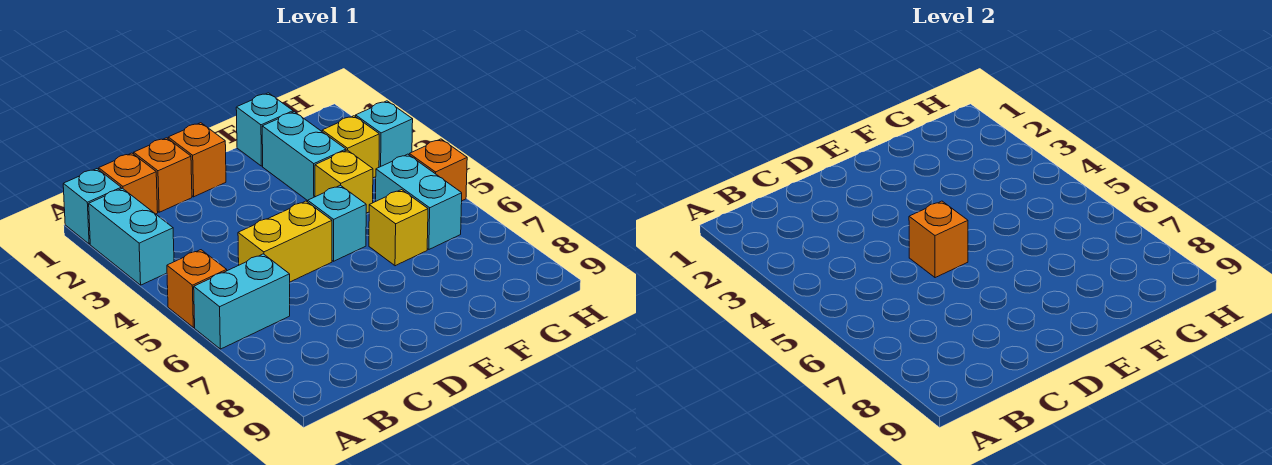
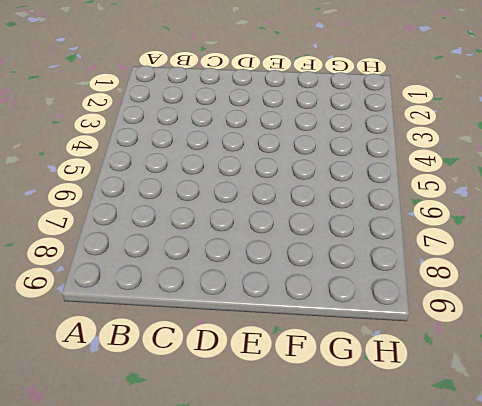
none -> cyan brick A1 level 1
none -> cyan brick A2:A3 level 1
none -> orange brick A5 level 1

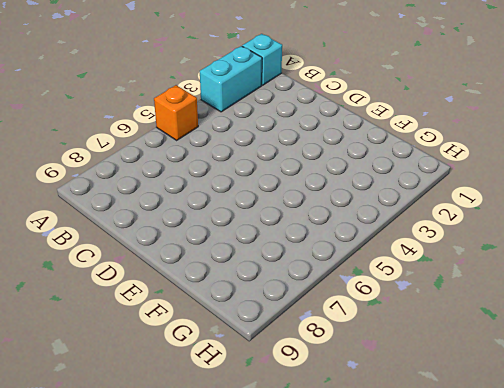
none -> cyan brick A6:B6 level 1
none -> orange brick B1 level 1
none -> orange brick C1 level 1

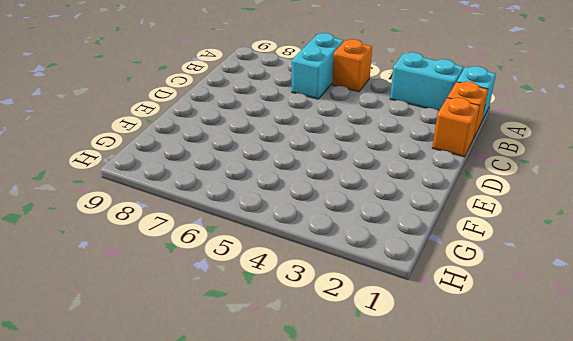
none -> yellow brick C5:D5 level 1
none -> orange brick D1 level 1
none -> cyan brick E5 level 1

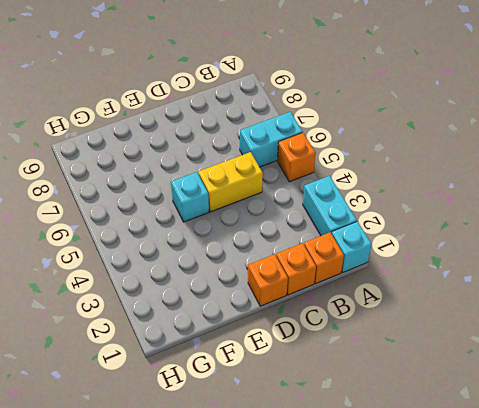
none -> cyan brick F1 level 1
none -> cyan brick F2:F3 level 1
none -> yellow brick F4 level 1

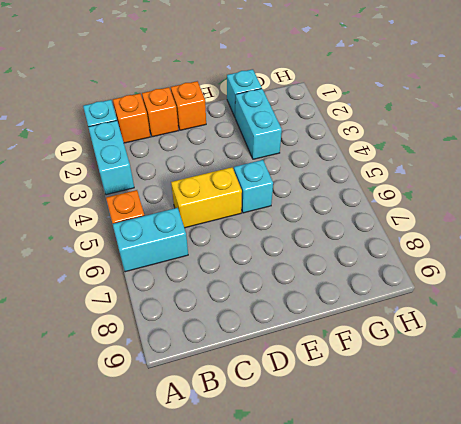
none -> yellow brick F4 level 1
none -> yellow brick F6 level 1
none -> yellow brick G3 level 1

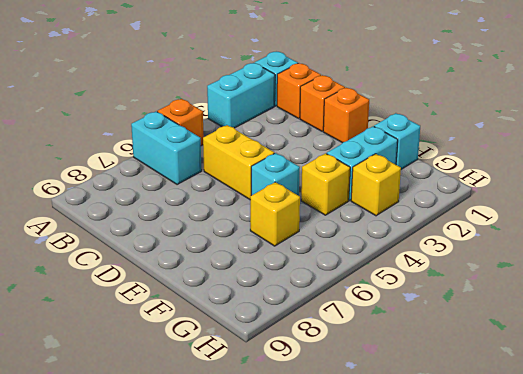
none -> cyan brick G5:G6 level 1
none -> cyan brick H3 level 1
none -> orange brick H5 level 1

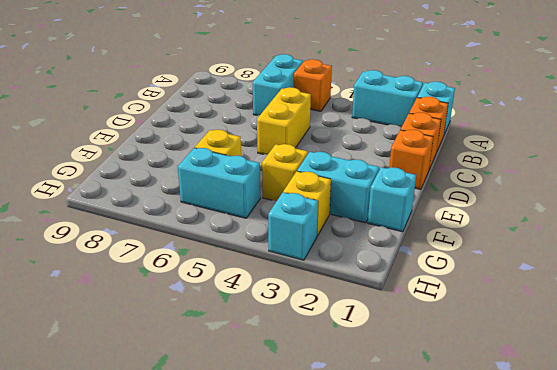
none -> cyan brick E5 level 1
none -> orange brick H5 level 1
none -> orange brick D5 level 2

